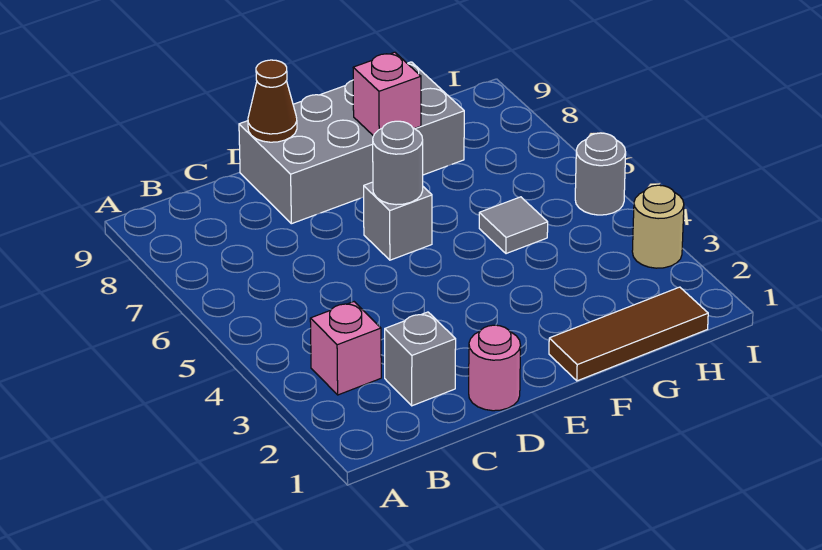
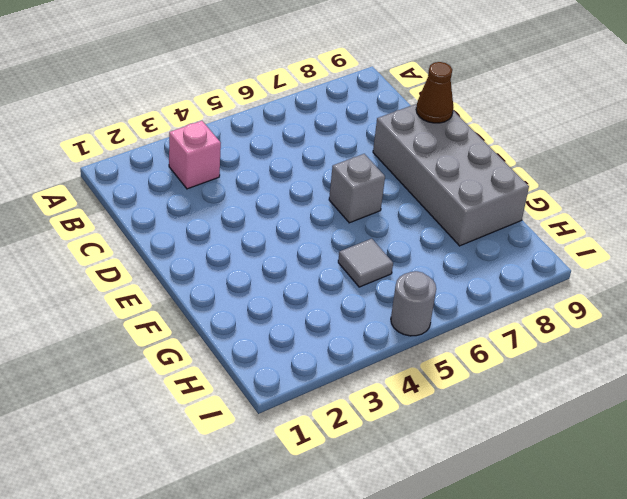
none -> grey brick C2 level 1
none -> pink round brick D1 level 1
none -> brown tile F1:H1 level 1

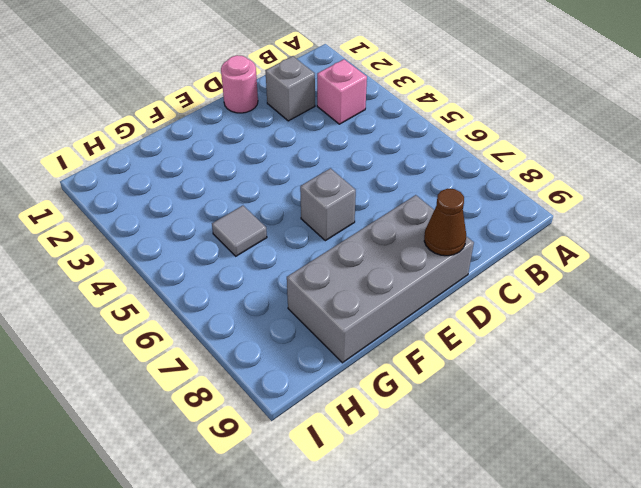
none -> brown tile F1:H1 level 1
none -> tan round brick I3 level 1
none -> grey round brick I5 level 1

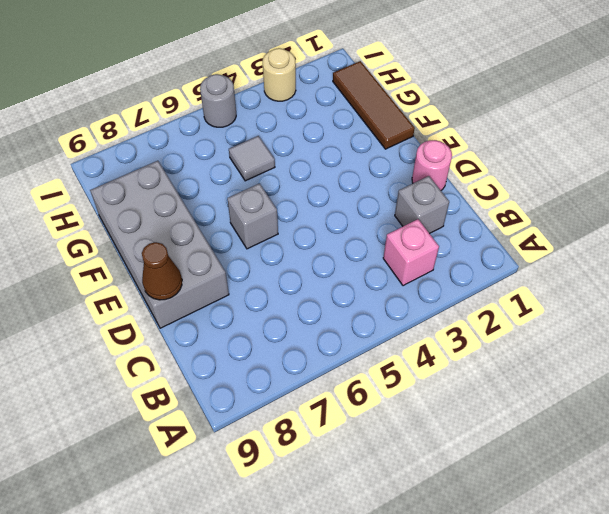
none -> grey round brick E6 level 2
none -> pink brick F8 level 2

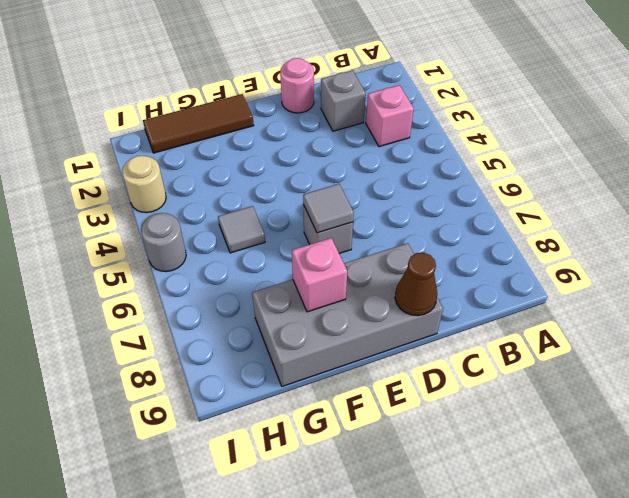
grey tile E6 level 2 -> grey round brick E6 level 2

